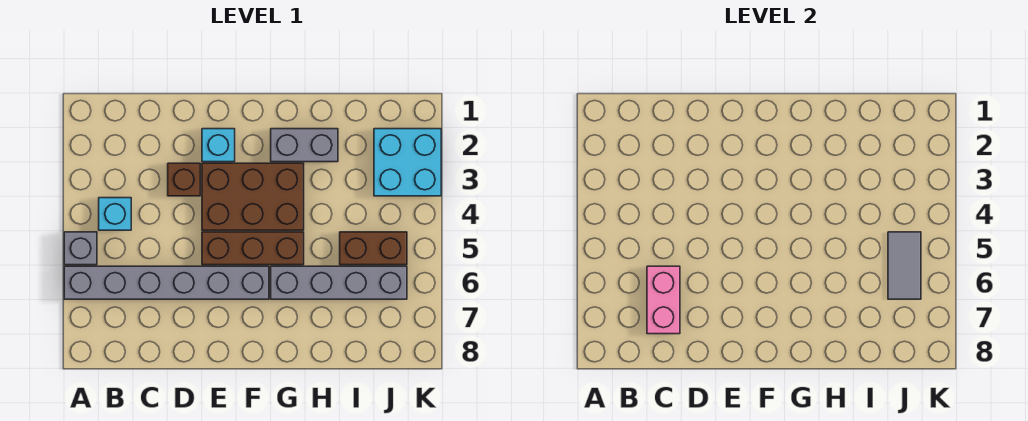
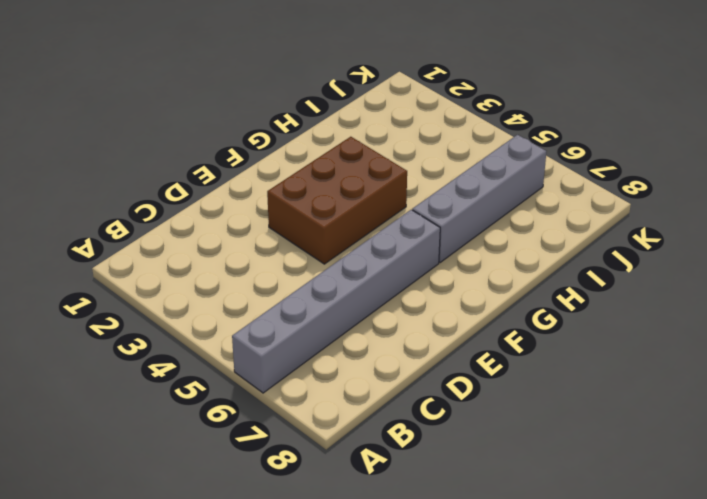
none -> grey brick A5 level 1
none -> cyan brick B4 level 1
none -> brown brick D3 level 1

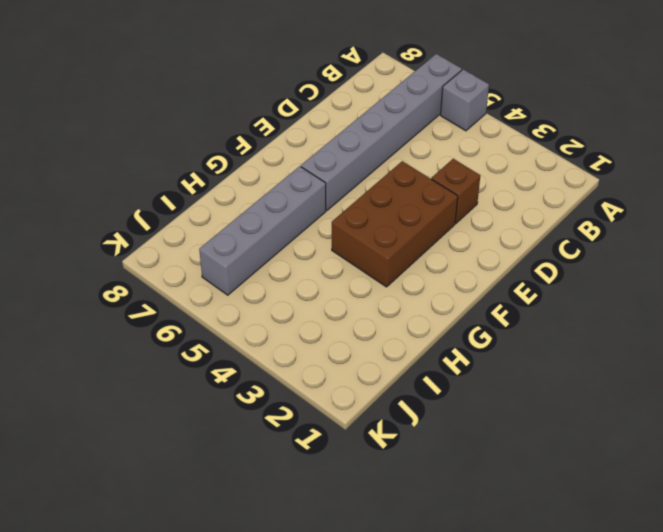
none -> cyan brick B4 level 1
none -> cyan brick E2 level 1
none -> brown brick E5:G5 level 1

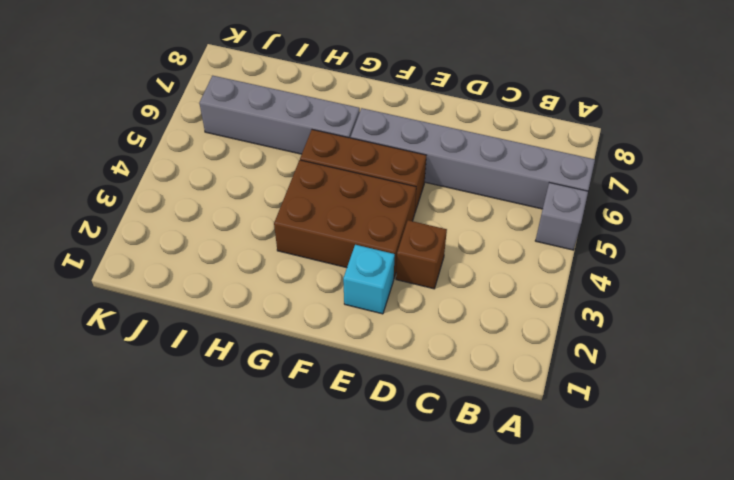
none -> cyan brick B4 level 1
none -> grey brick G2:H2 level 1
none -> brown brick I5:J5 level 1

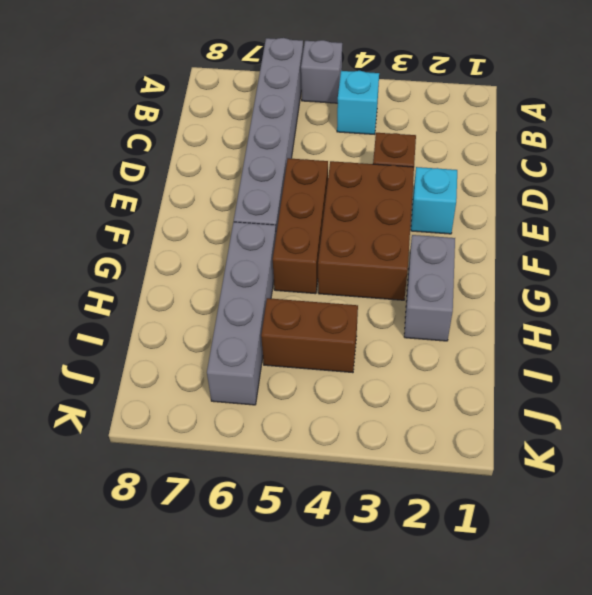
brown brick I4:I5 level 1 -> brown brick I5:J5 level 1
none -> cyan brick J2:K3 level 1
none -> pink brick C6:C7 level 2
none -> grey tile J5:J6 level 2

